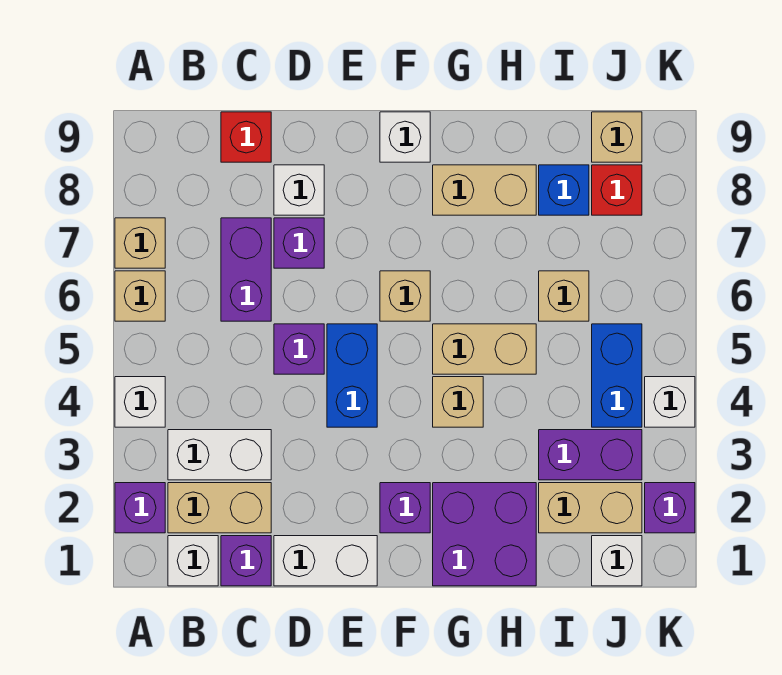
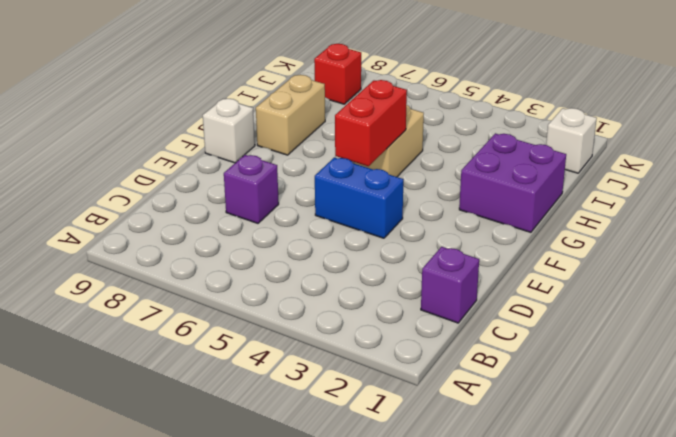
red brick F5:G5 level 2 -> none
none -> purple brick A2 level 1
none -> white brick A4 level 1
none -> tan brick A6 level 1
none -> tan brick A7 level 1

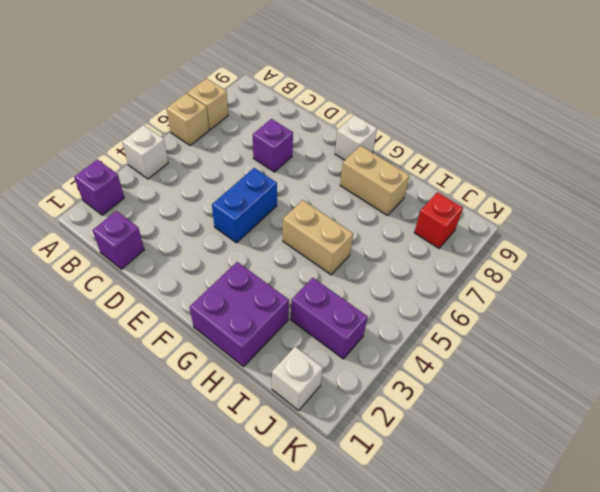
none -> white brick B1 level 1
none -> tan brick B2:C2 level 1
none -> white brick B3:C3 level 1
none -> purple brick C6:C7 level 1

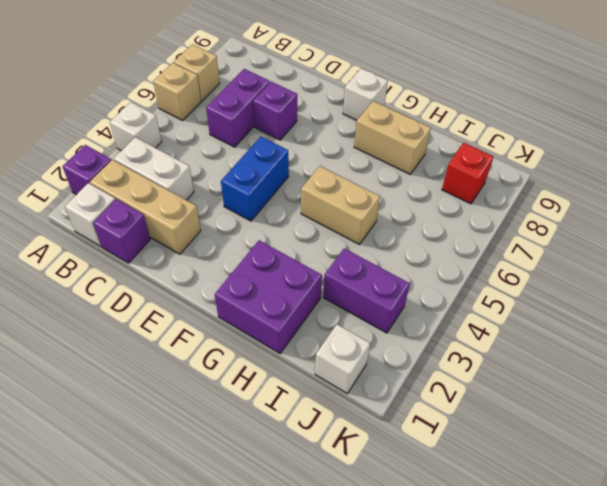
tan brick B2:D2 level 1 -> tan brick B2:C2 level 1
none -> red brick C9 level 1
none -> white brick D1:E1 level 1
none -> purple brick D5 level 1
none -> white brick D8 level 1

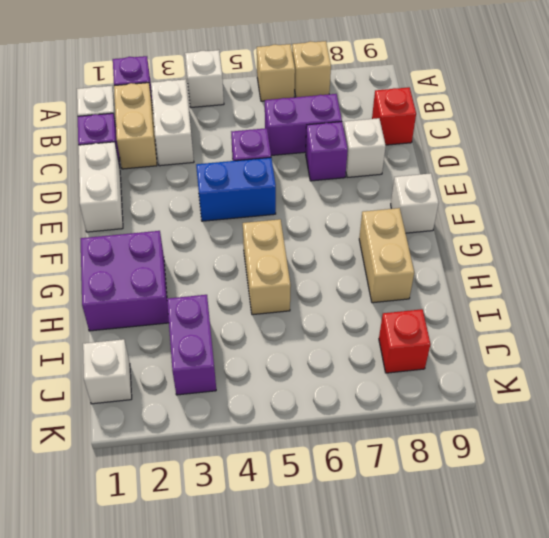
none -> purple brick F2 level 1
none -> tan brick F6 level 1
none -> tan brick G4 level 1
none -> tan brick I2:J2 level 1

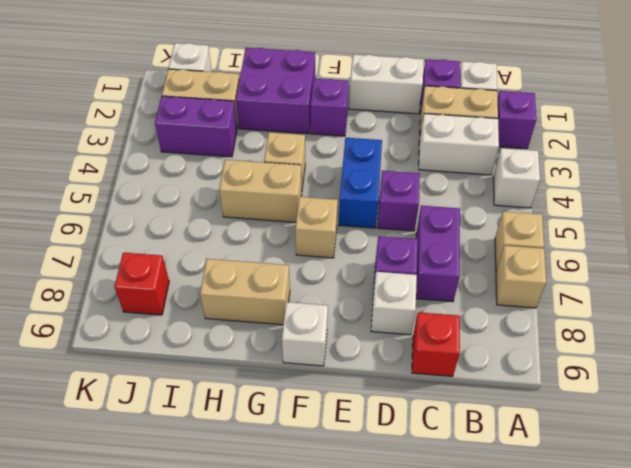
none -> tan brick I6 level 1
none -> blue brick I8 level 1
none -> blue brick J4:J5 level 1
none -> tan brick J9 level 1

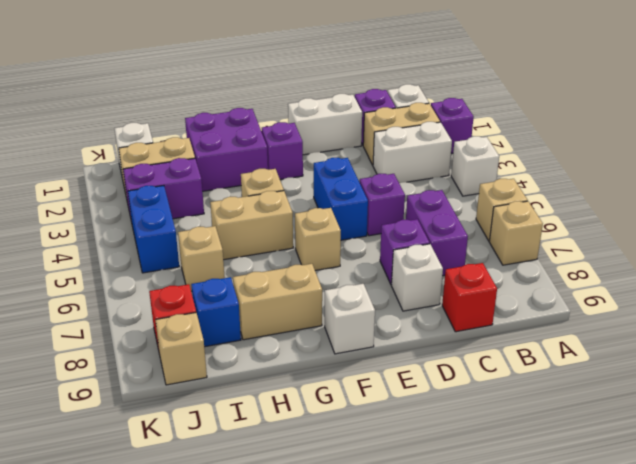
none -> purple brick K2 level 1
none -> white brick K4 level 1

